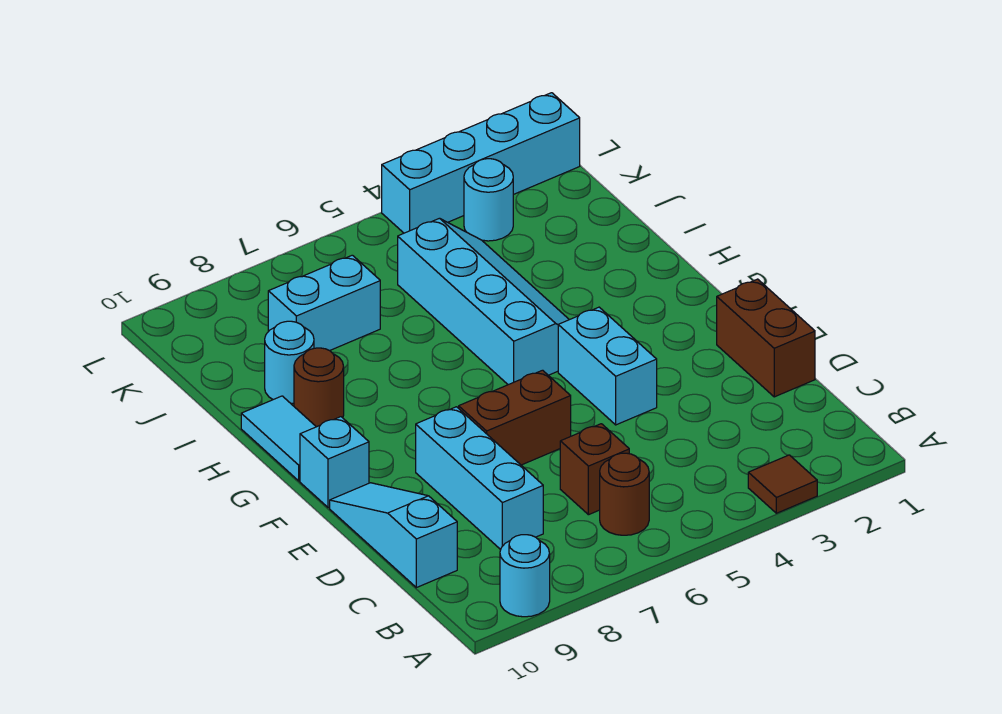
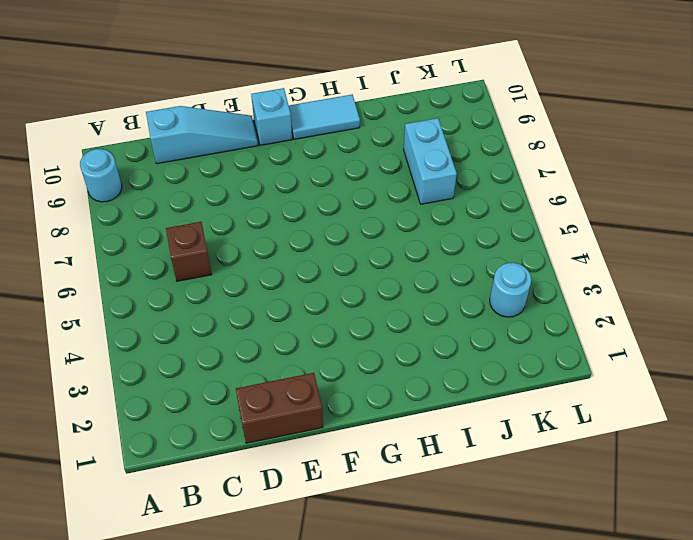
none -> brown tile A3 level 1
none -> brown round brick B6 level 1
none -> cyan brick C8:E8 level 1

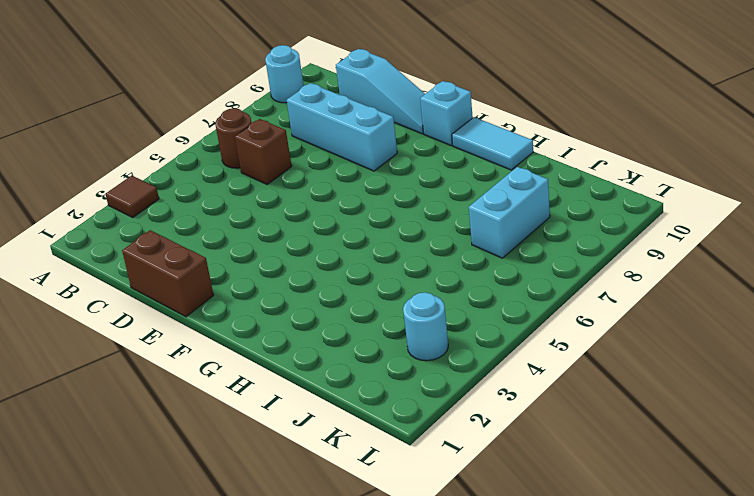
none -> cyan brick E4:F4 level 1
none -> brown brick E6:E7 level 1
none -> cyan slope G4:J5 level 1 top 5

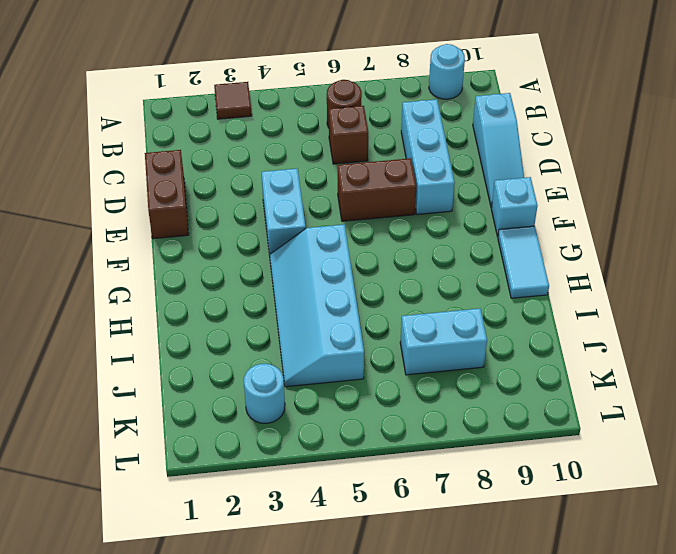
none -> brown round brick H9 level 1
none -> cyan round brick I9 level 1
none -> cyan brick L1:L4 level 1

